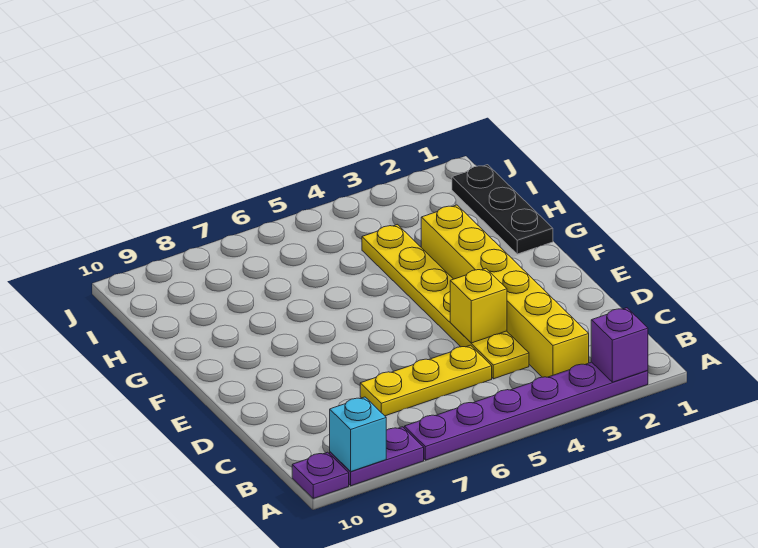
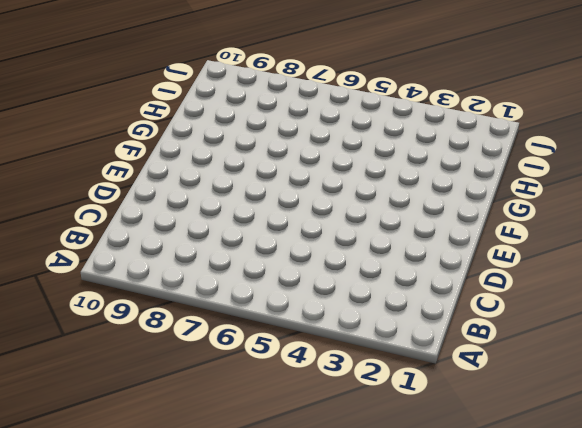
none -> purple plate A2:A7 level 1
none -> purple plate A8:A9 level 1

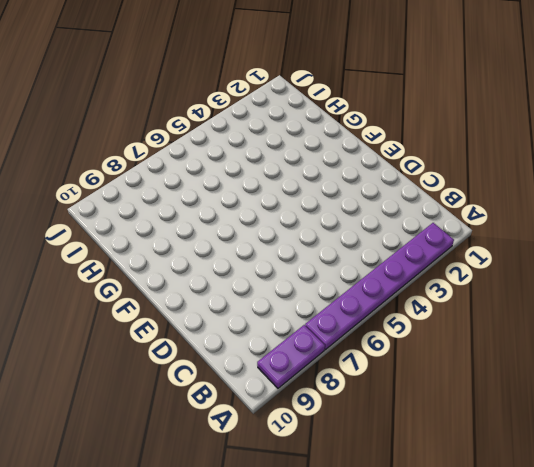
none -> purple plate A10 level 1
none -> yellow brick B3:G3 level 1

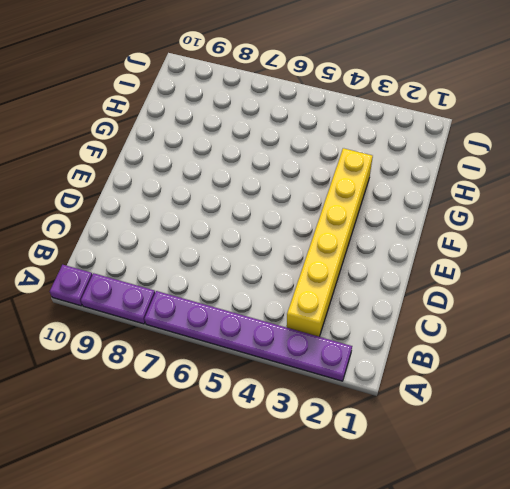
none -> yellow plate C4:H4 level 1
none -> yellow plate C5:C7 level 1

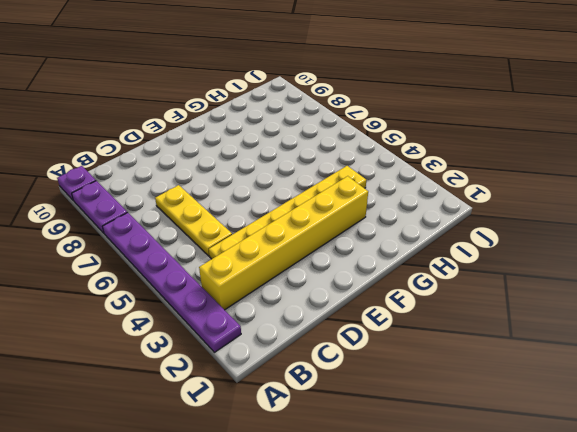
none -> black plate G1:I1 level 1
none -> purple brick A2 level 2

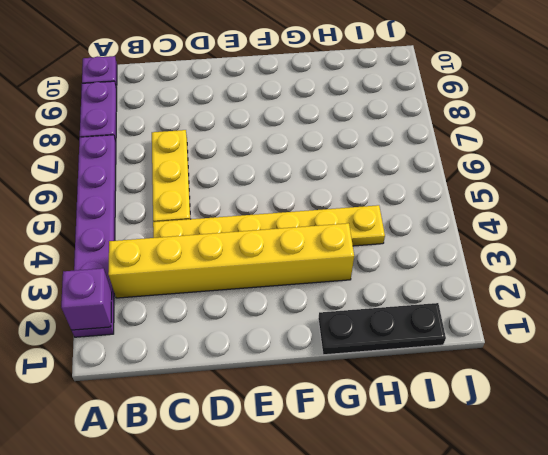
none -> cyan brick A9 level 2
none -> yellow brick D4 level 2

